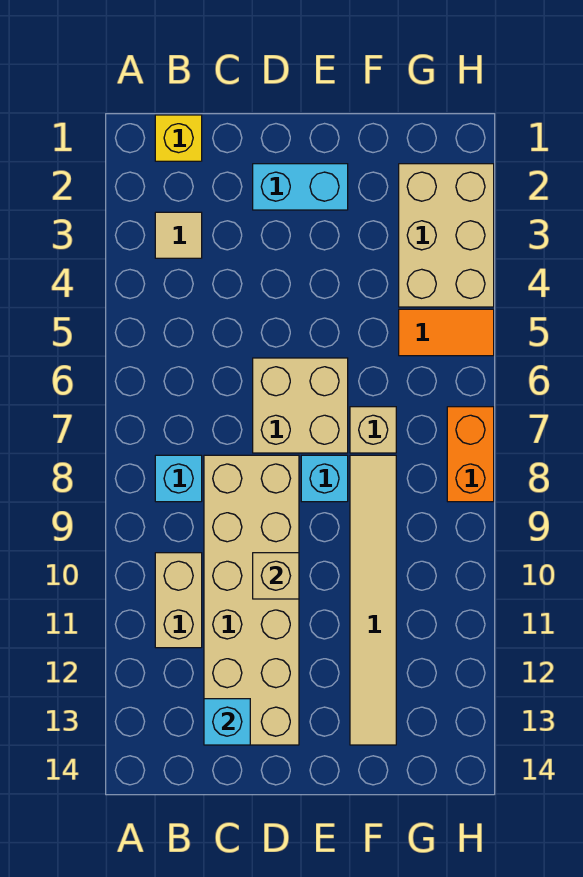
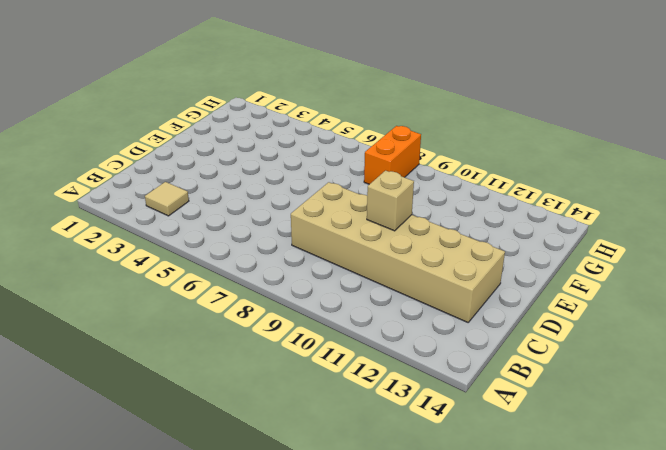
orange brick G8:H8 level 1 -> orange brick H7:H8 level 1
none -> yellow brick B1 level 1
none -> cyan brick B8 level 1
none -> tan brick B10:B11 level 1

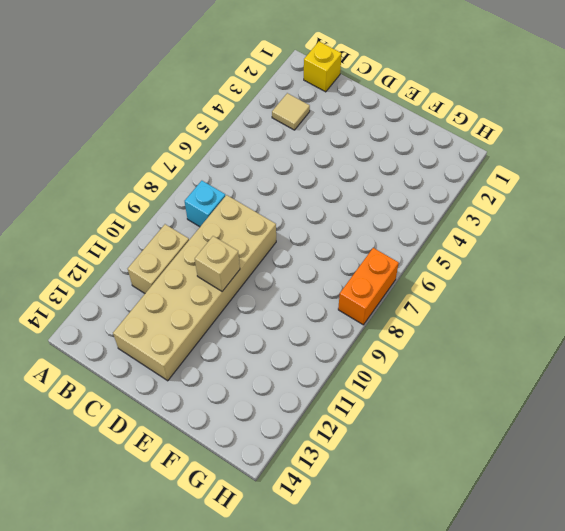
none -> cyan brick D2:E2 level 1
none -> tan brick D6:E7 level 1
none -> cyan brick E8 level 1

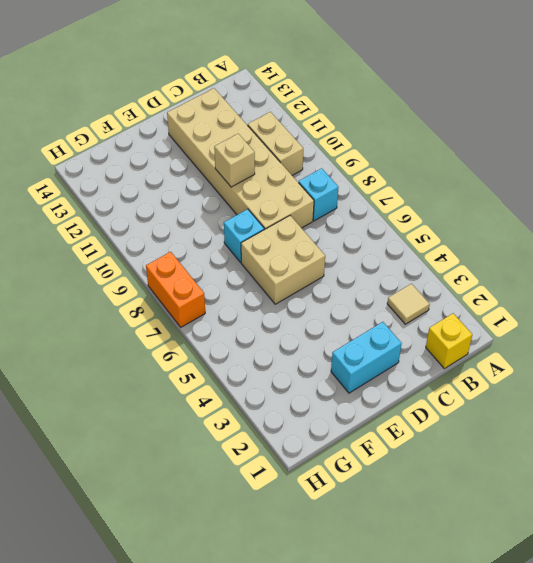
none -> tan brick F7 level 1
none -> tan tile F8:F13 level 1
none -> tan brick G2:H4 level 1

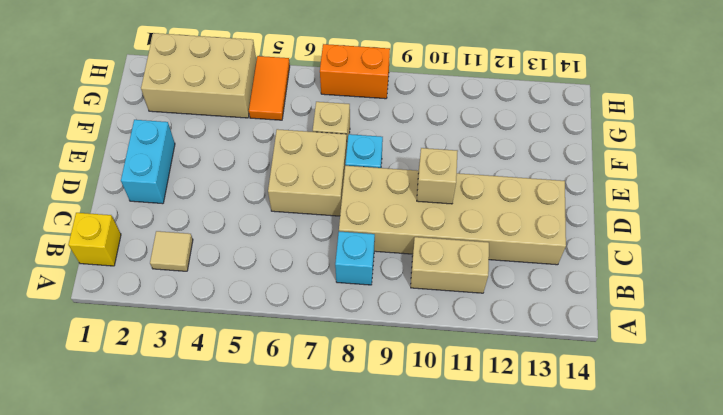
none -> tan tile F8:F13 level 1
none -> cyan brick C13 level 2

